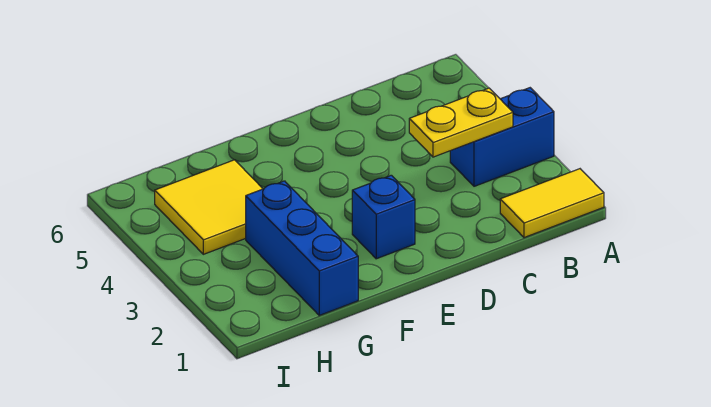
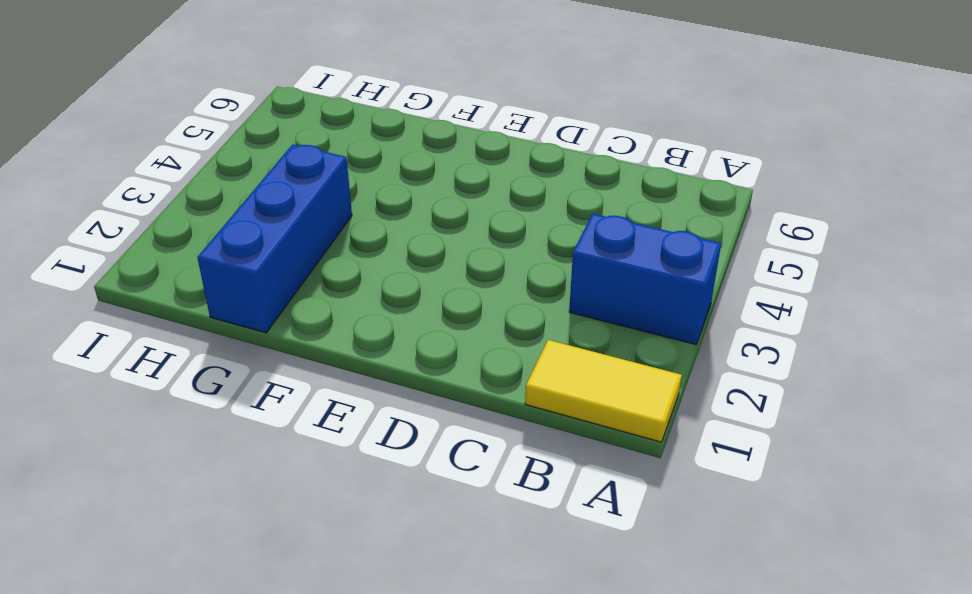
none -> blue brick E2 level 1
none -> yellow tile G4:H5 level 1

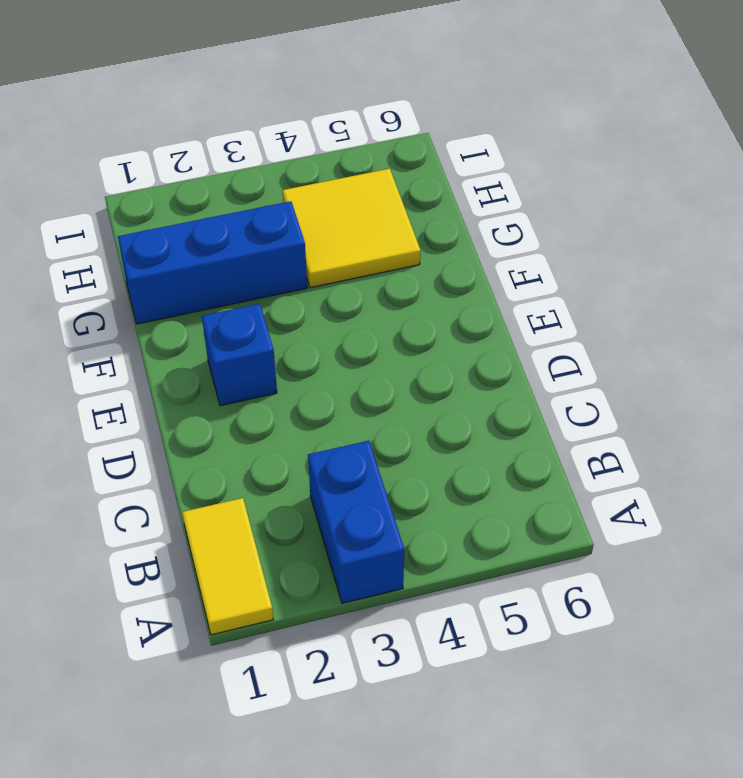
none -> yellow plate B3:C3 level 2

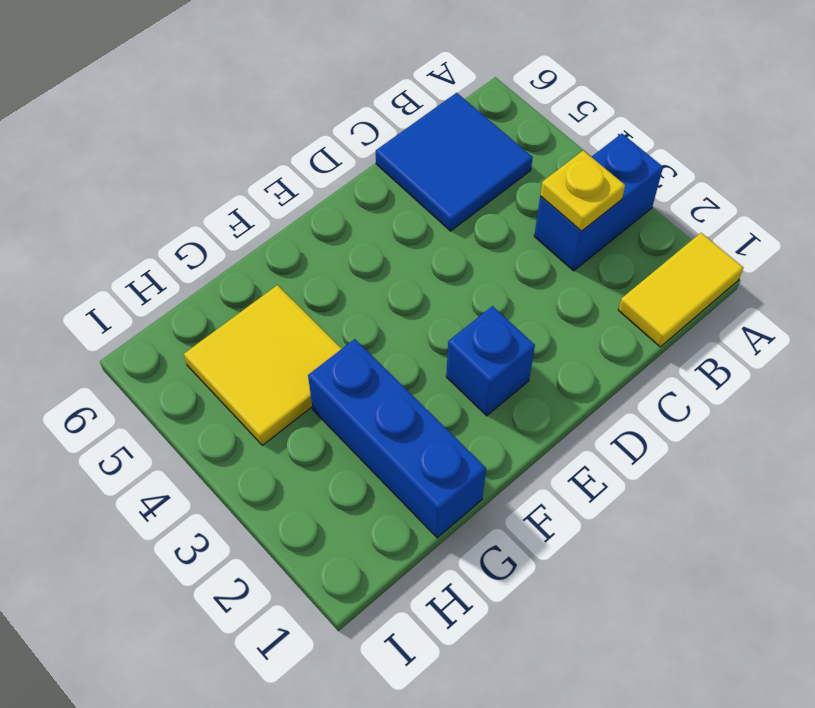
yellow plate B3 level 2 -> yellow plate B3:C3 level 2
blue tile B5:C6 level 1 -> none

